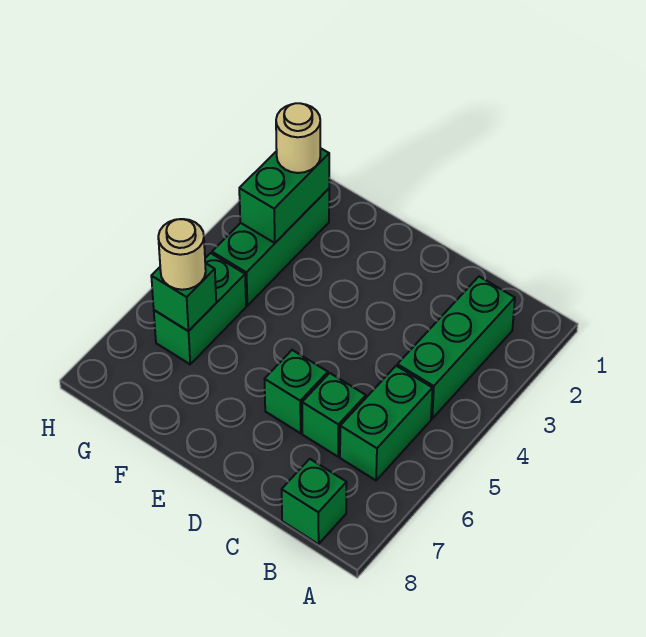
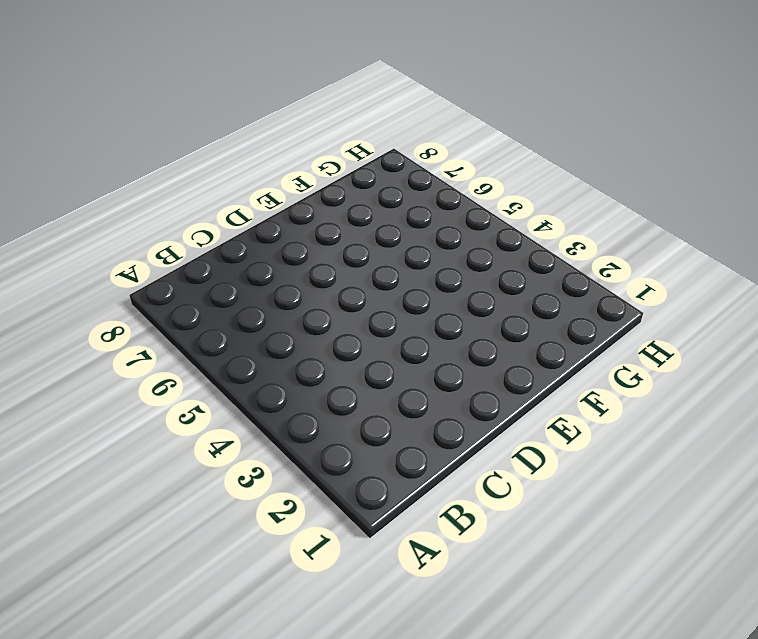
none -> green brick B2:B4 level 1
none -> green brick B5:B6 level 1

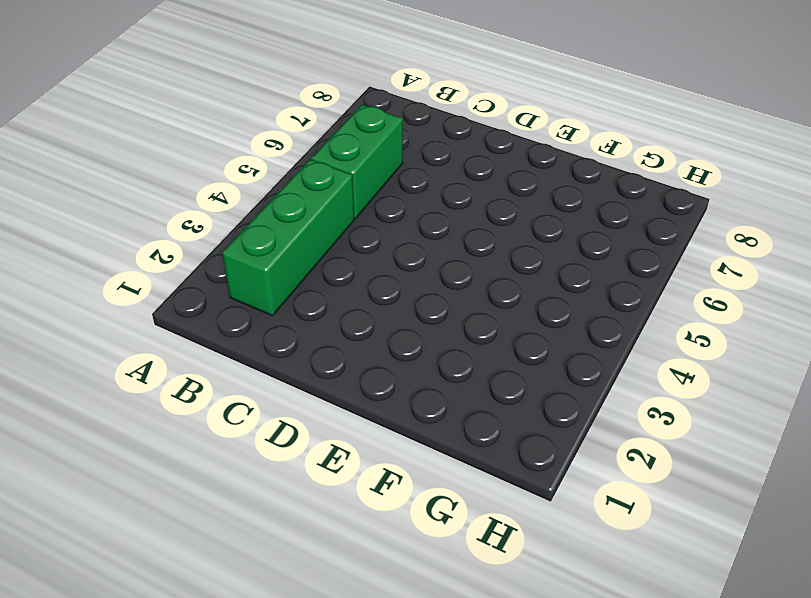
none -> green brick B8 level 1
none -> green brick C6 level 1

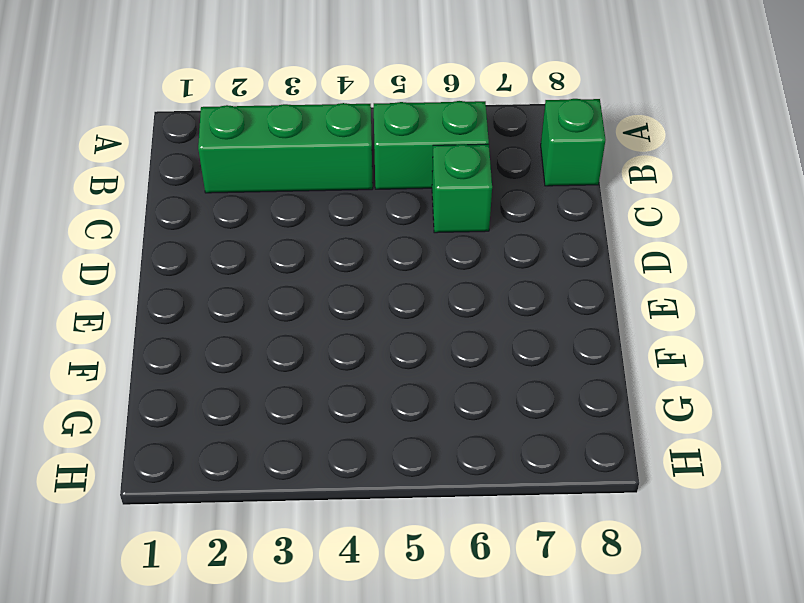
none -> green brick D6 level 1
none -> green brick G2:G4 level 1

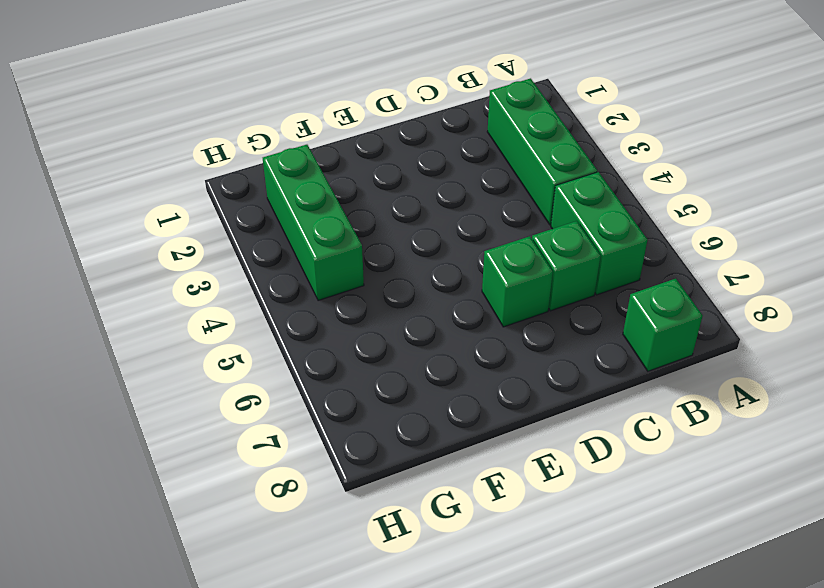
none -> green brick G5:G6 level 1
none -> green brick G2:G3 level 2

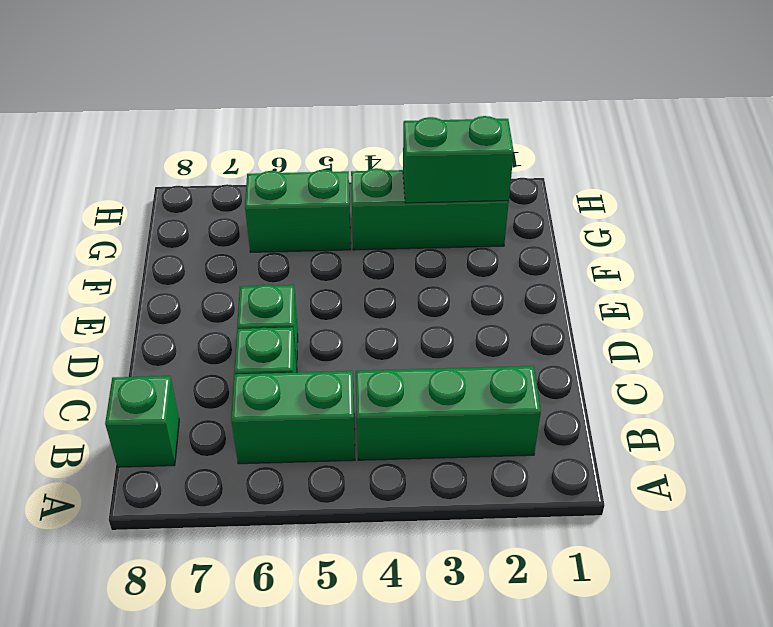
none -> green brick G6 level 2
none -> tan round brick G2 level 3

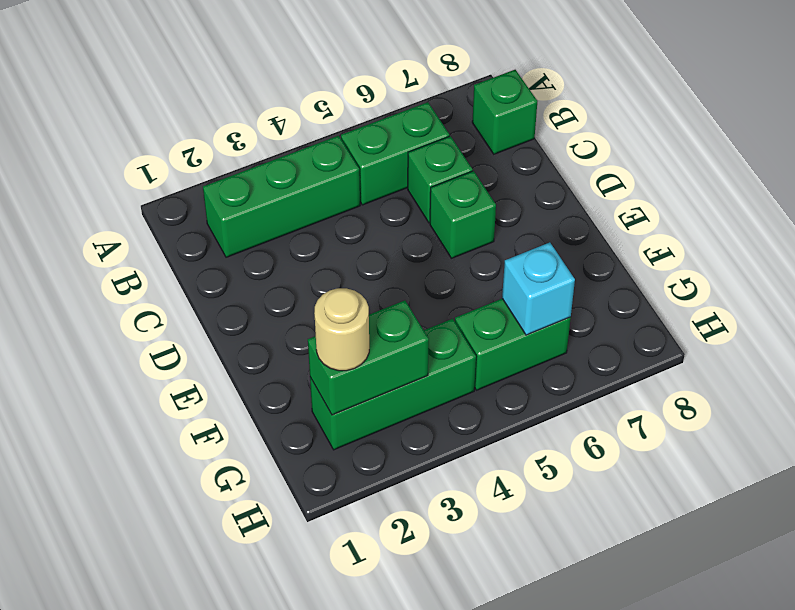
cyan brick G6 level 2 -> green brick G6 level 2
none -> tan round brick G6 level 3

